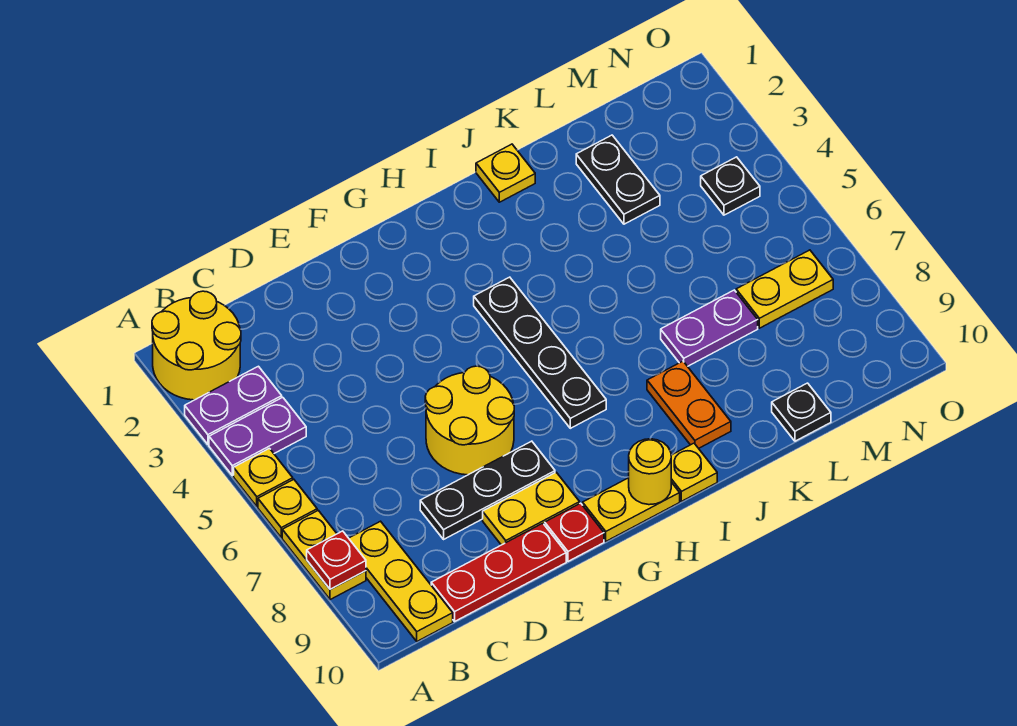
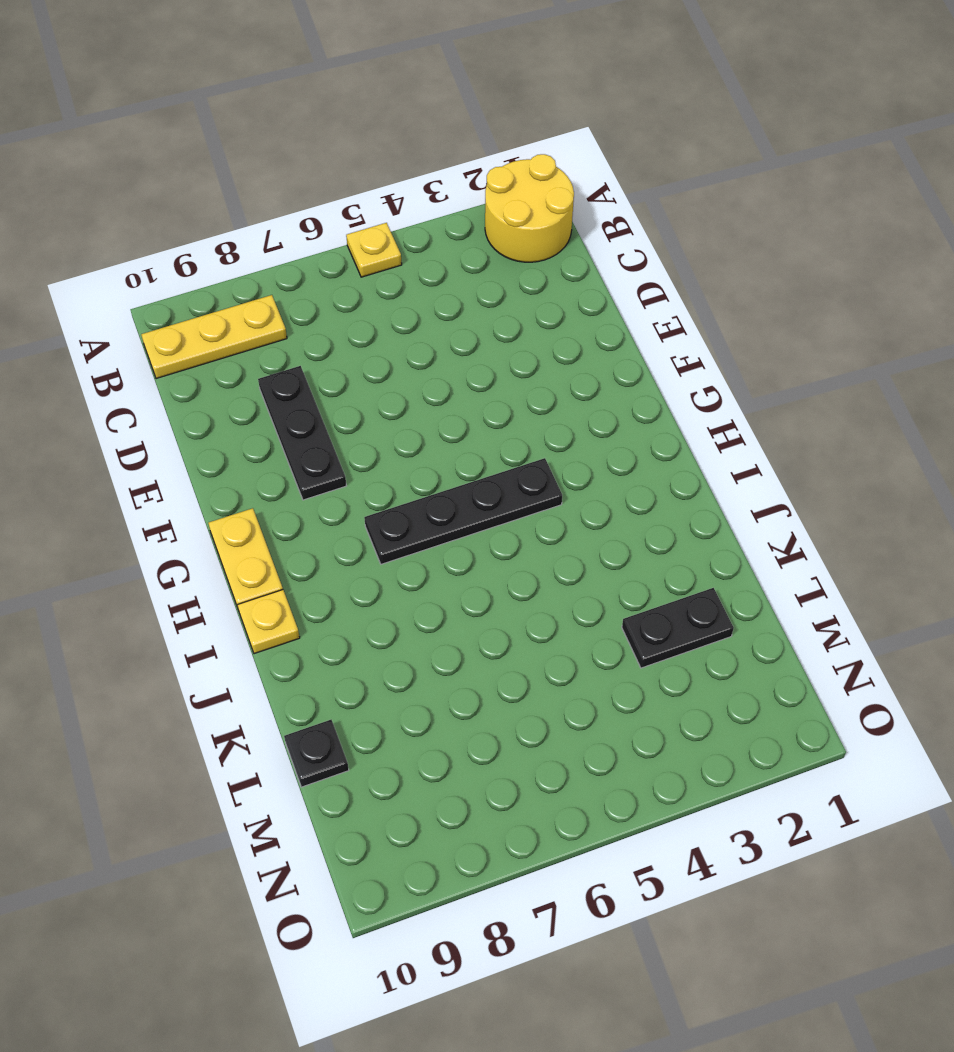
none -> purple plate A3:B3 level 1
none -> purple plate A4:B4 level 1
none -> yellow plate A6 level 1

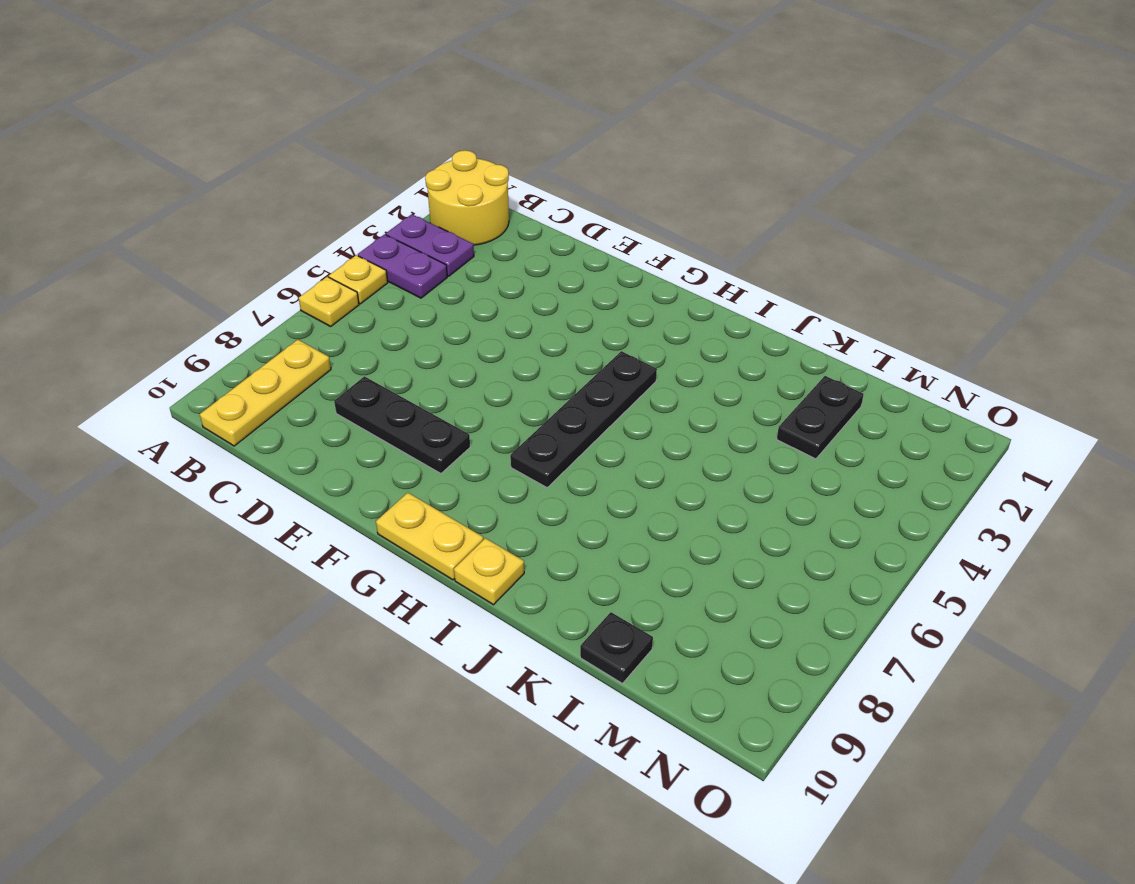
none -> yellow plate A7:A8 level 1
none -> red plate C10:E10 level 1
none -> yellow round brick E6:F7 level 1

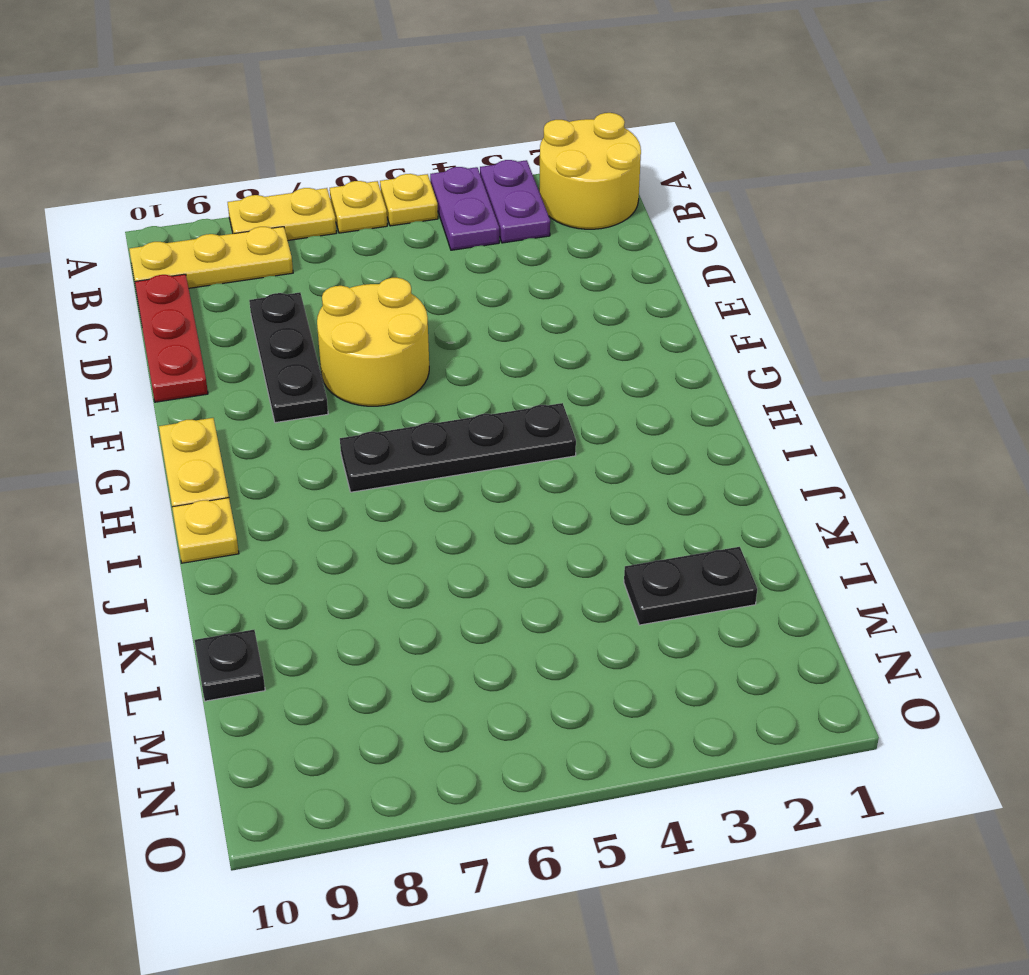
none -> yellow plate E9:F9 level 1
none -> red plate F10 level 1
none -> yellow plate J1 level 1

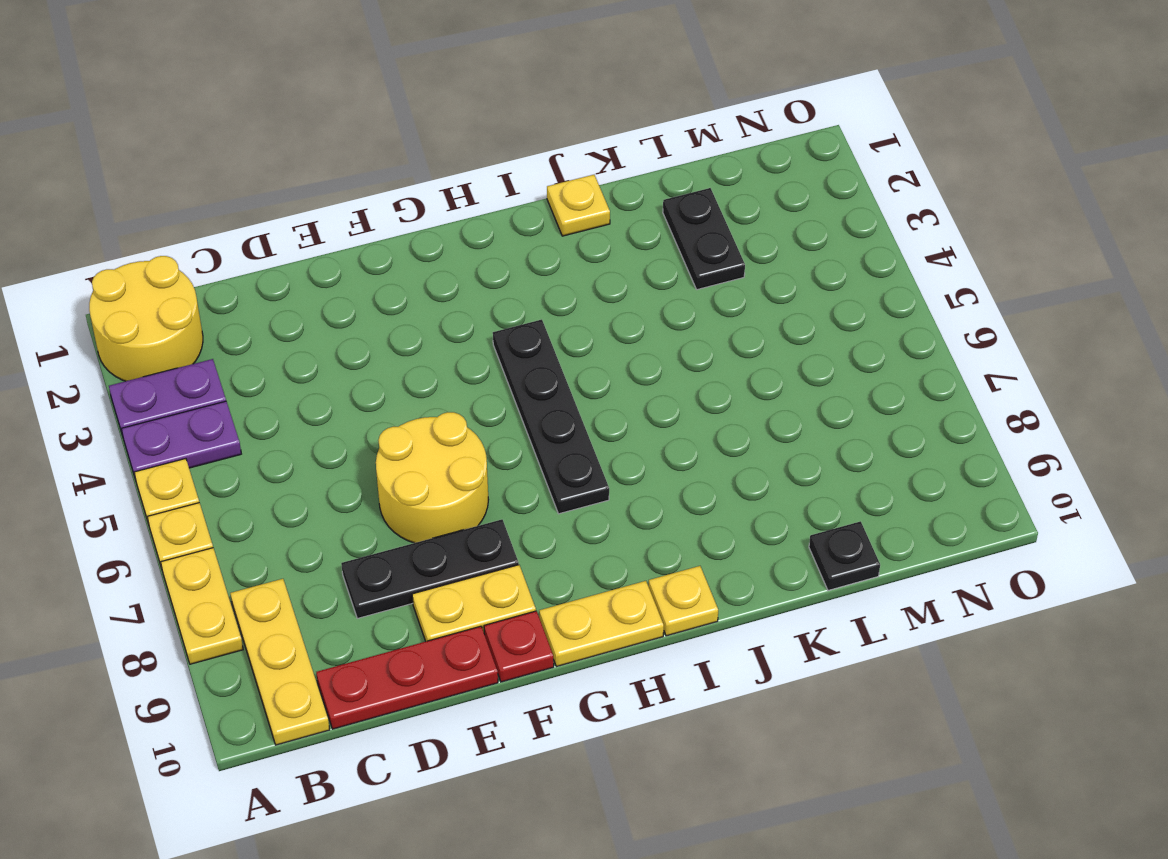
none -> orange plate J8:J9 level 1
none -> purple plate K7:L7 level 1
none -> yellow plate M7:N7 level 1

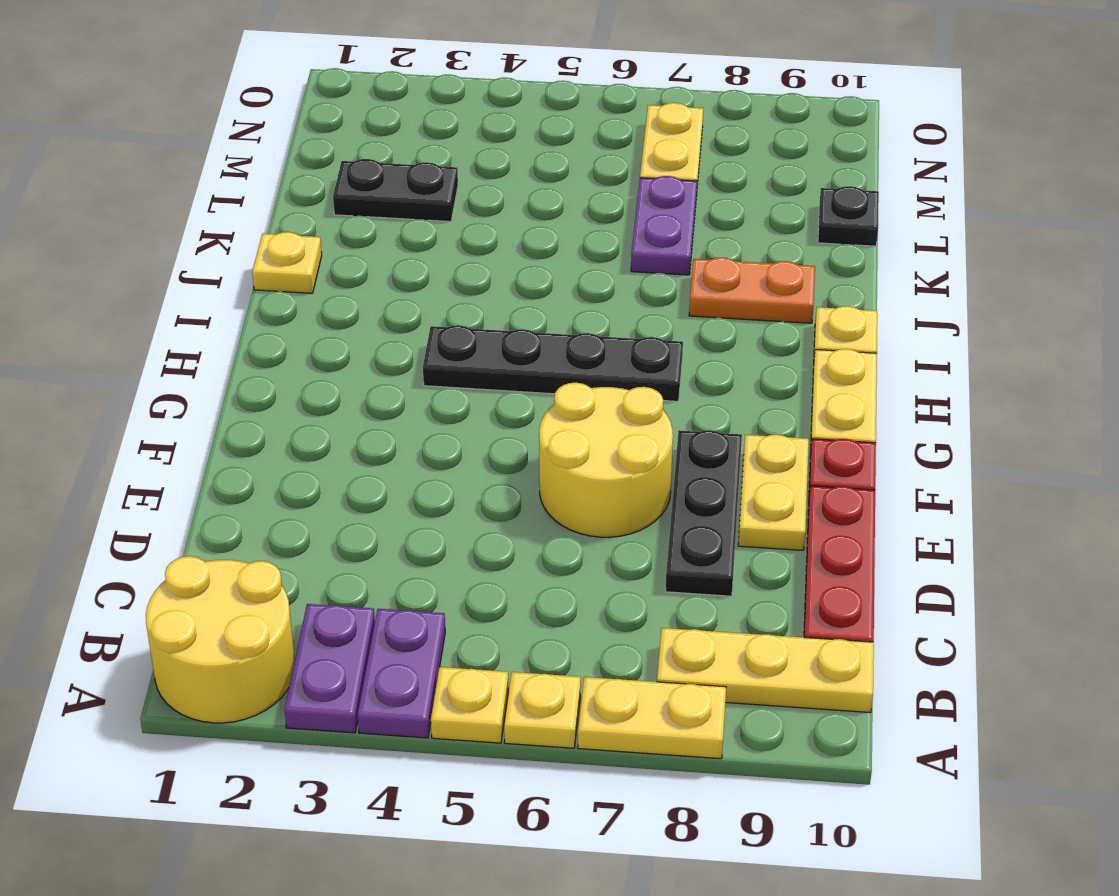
none -> black plate N4 level 1
none -> red plate A8 level 2
none -> yellow round brick H10 level 2

